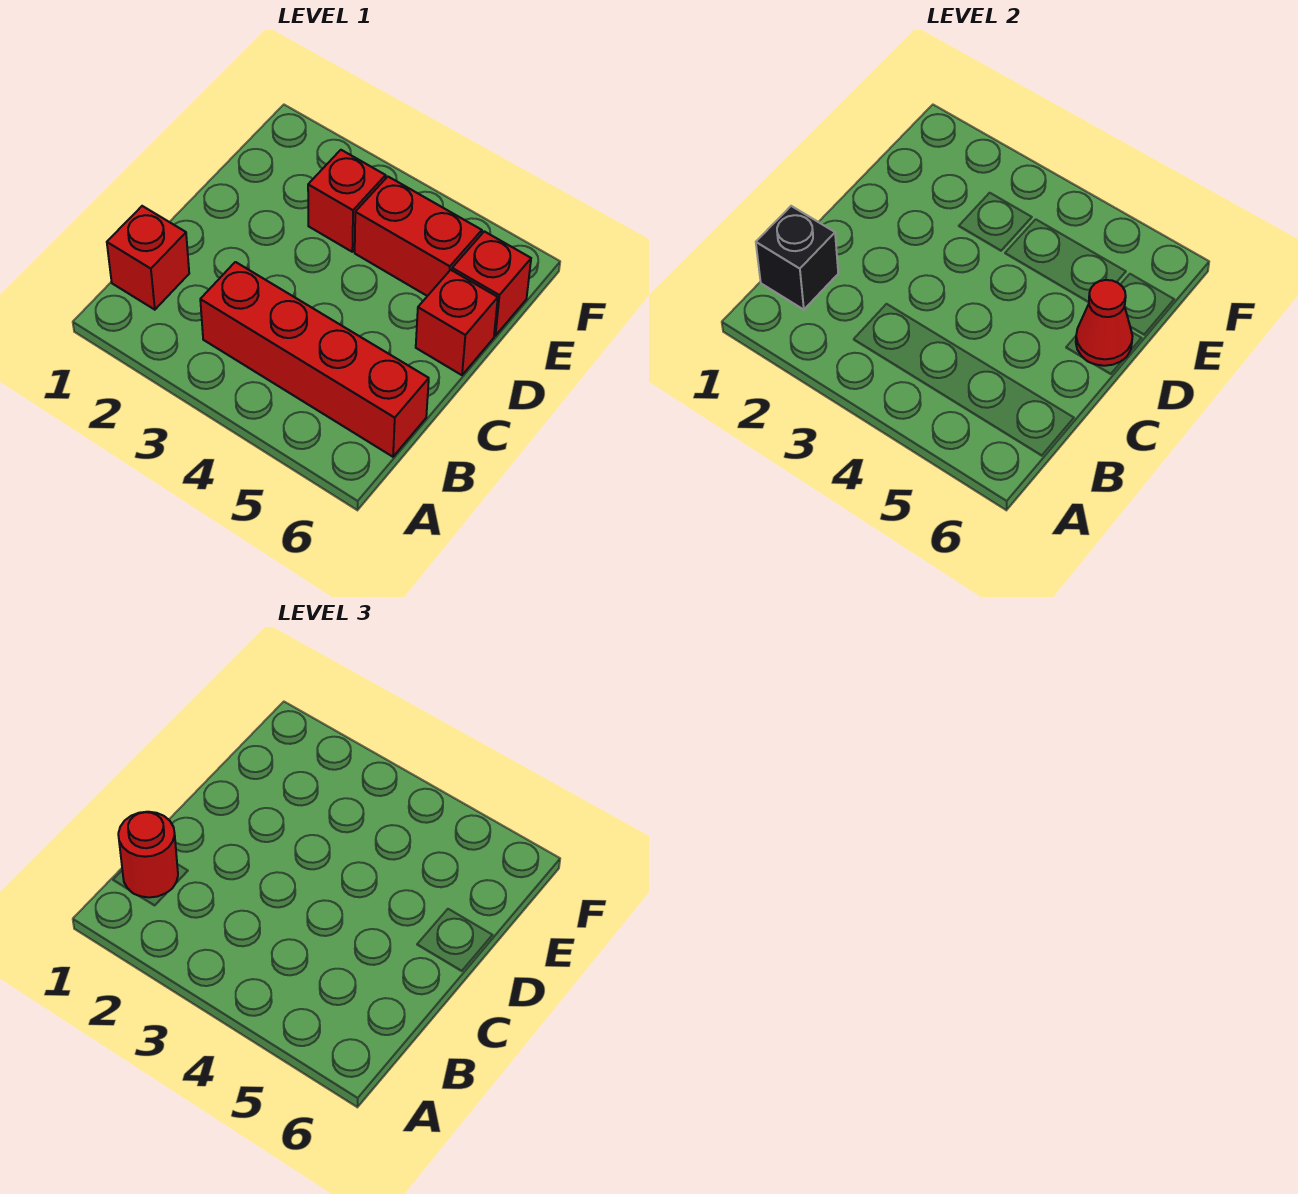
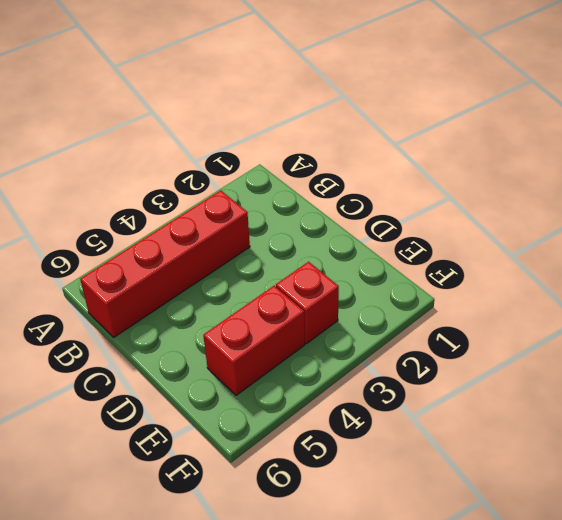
none -> red brick B1 level 1
none -> red brick D6 level 1

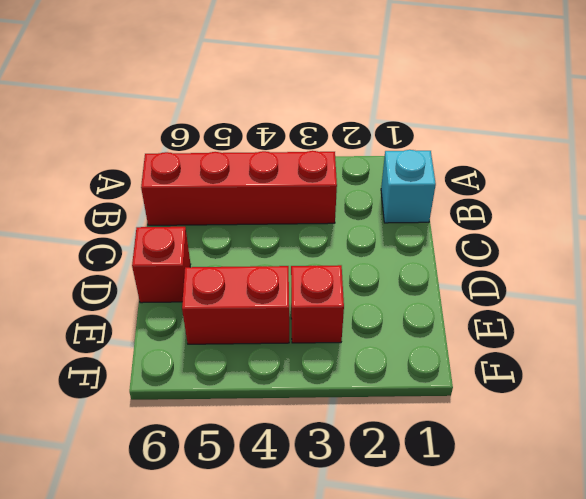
cyan brick B1 level 1 -> red brick B1 level 1
none -> red brick E6 level 1
none -> black brick B1 level 2

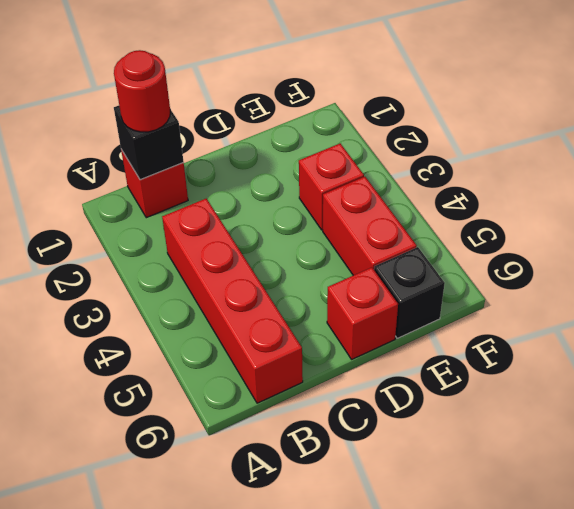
black brick E6 level 1 -> red brick E6 level 1
none -> red cone D6 level 2

